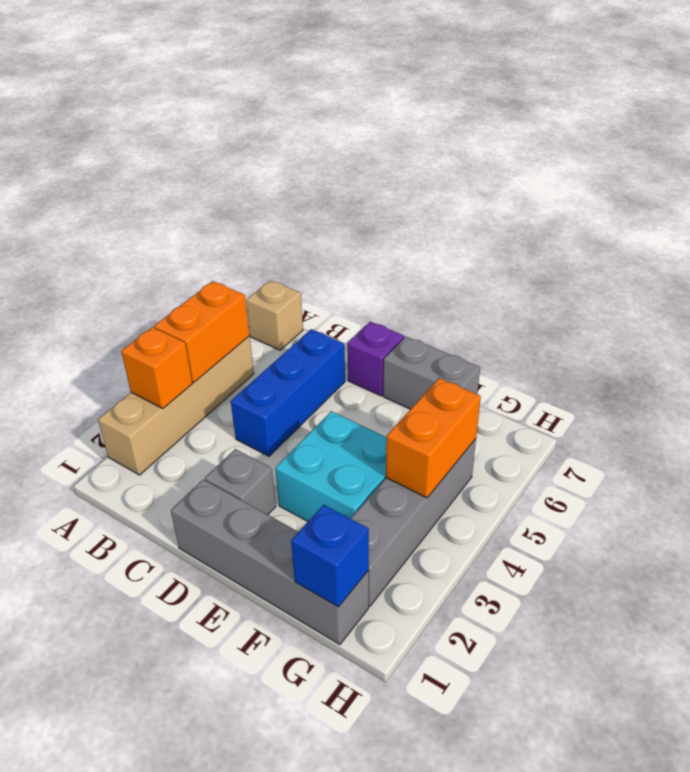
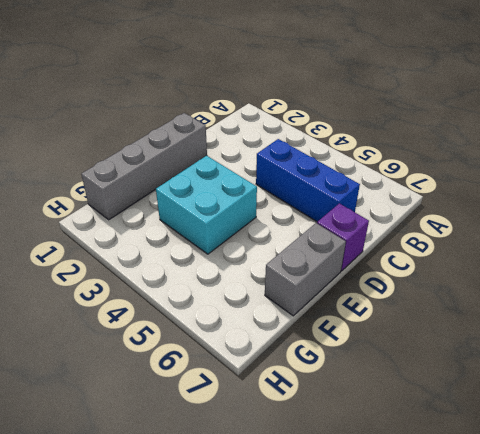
none -> tan brick A2:A5 level 1
none -> tan brick A7 level 1
none -> grey brick D2 level 1

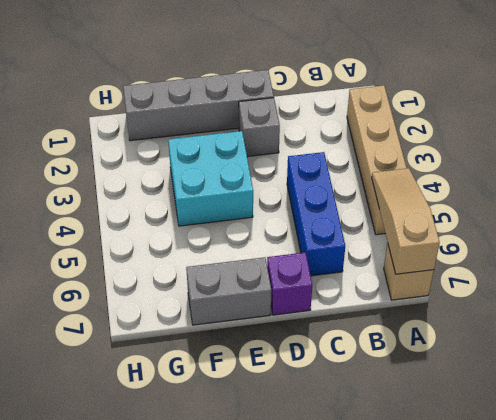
tan slope A5:A7 level 2 top 7 -> orange brick A4:A5 level 2
none -> grey brick G2:G5 level 1
none -> orange brick A3 level 2
none -> blue brick G1 level 2

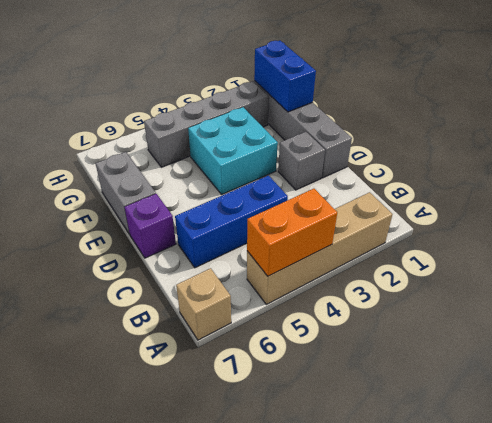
blue brick F1:G1 level 2 -> blue brick G1 level 2
none -> orange brick A3 level 2
none -> orange brick G4:G5 level 2

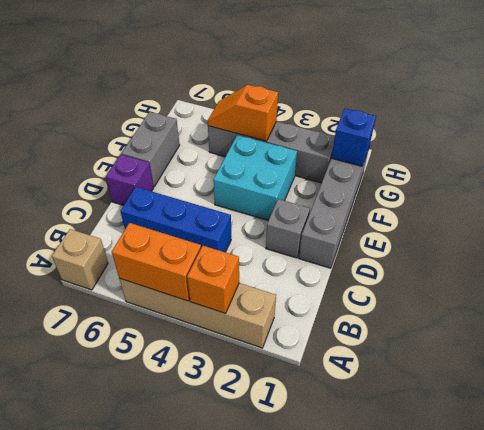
orange slope G4:G5 level 2 top 4 -> orange brick G4:G5 level 2

